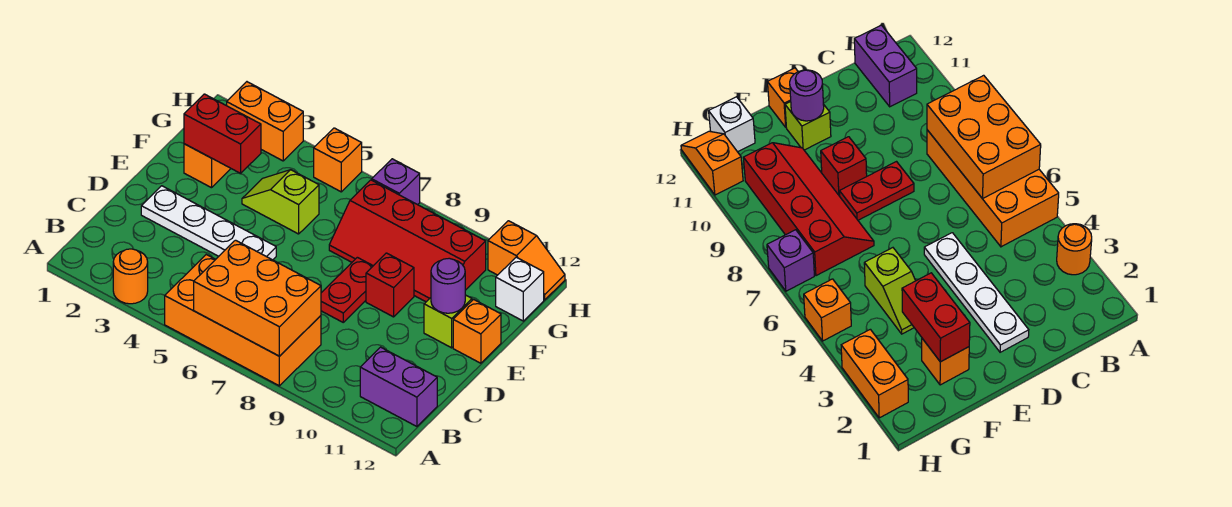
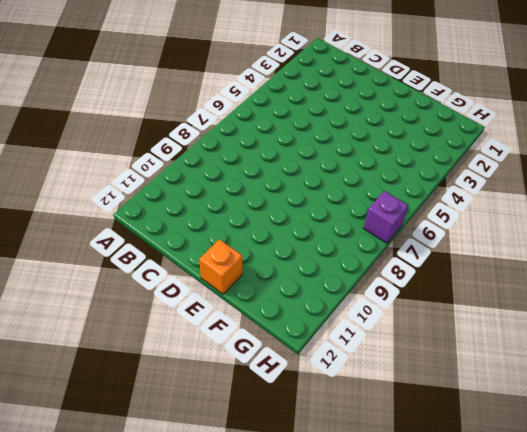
none -> orange round brick A3 level 1
none -> orange brick A5:B8 level 1
none -> purple brick B11:B12 level 1

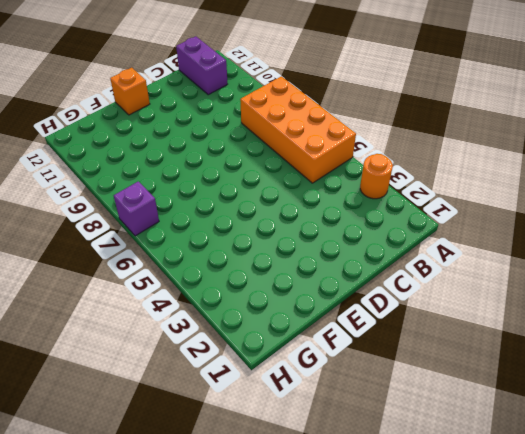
none -> white plate D2:D5 level 1
none -> red plate D8:E8 level 1
none -> red brick E9 level 1

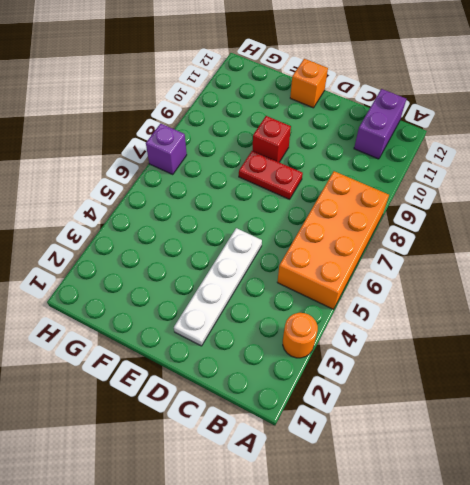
none -> lime brick E11 level 1
none -> orange brick F2 level 1
none -> lime slope F4:F5 level 1 top 5

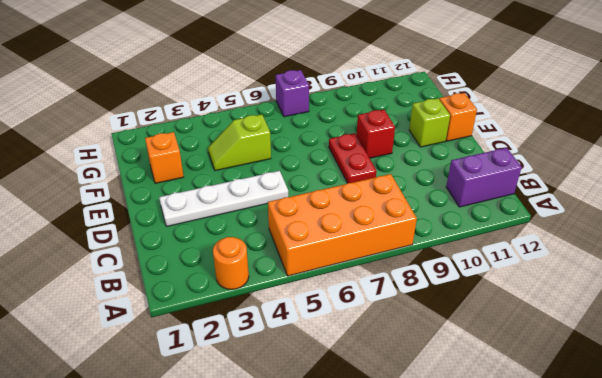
none -> red slope F7:G10 level 1 top G
none -> white brick G12 level 1
none -> orange brick H2:H3 level 1

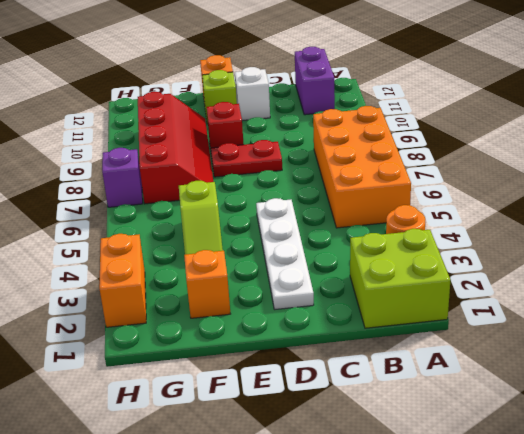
lime brick A1:B2 level 1 -> none
white brick D11 level 1 -> white brick G12 level 1
none -> orange brick H5 level 1
none -> orange slope H11:H12 level 1 top 11
none -> orange brick A6:B8 level 2

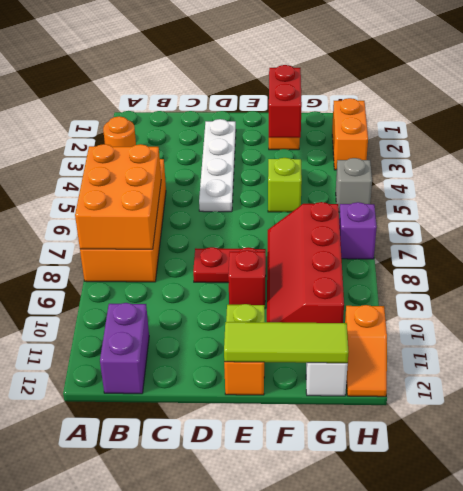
lime tile E12:G12 level 2 -> none
grey brick H5 level 1 -> orange brick H5 level 1
none -> purple round brick E11 level 2

